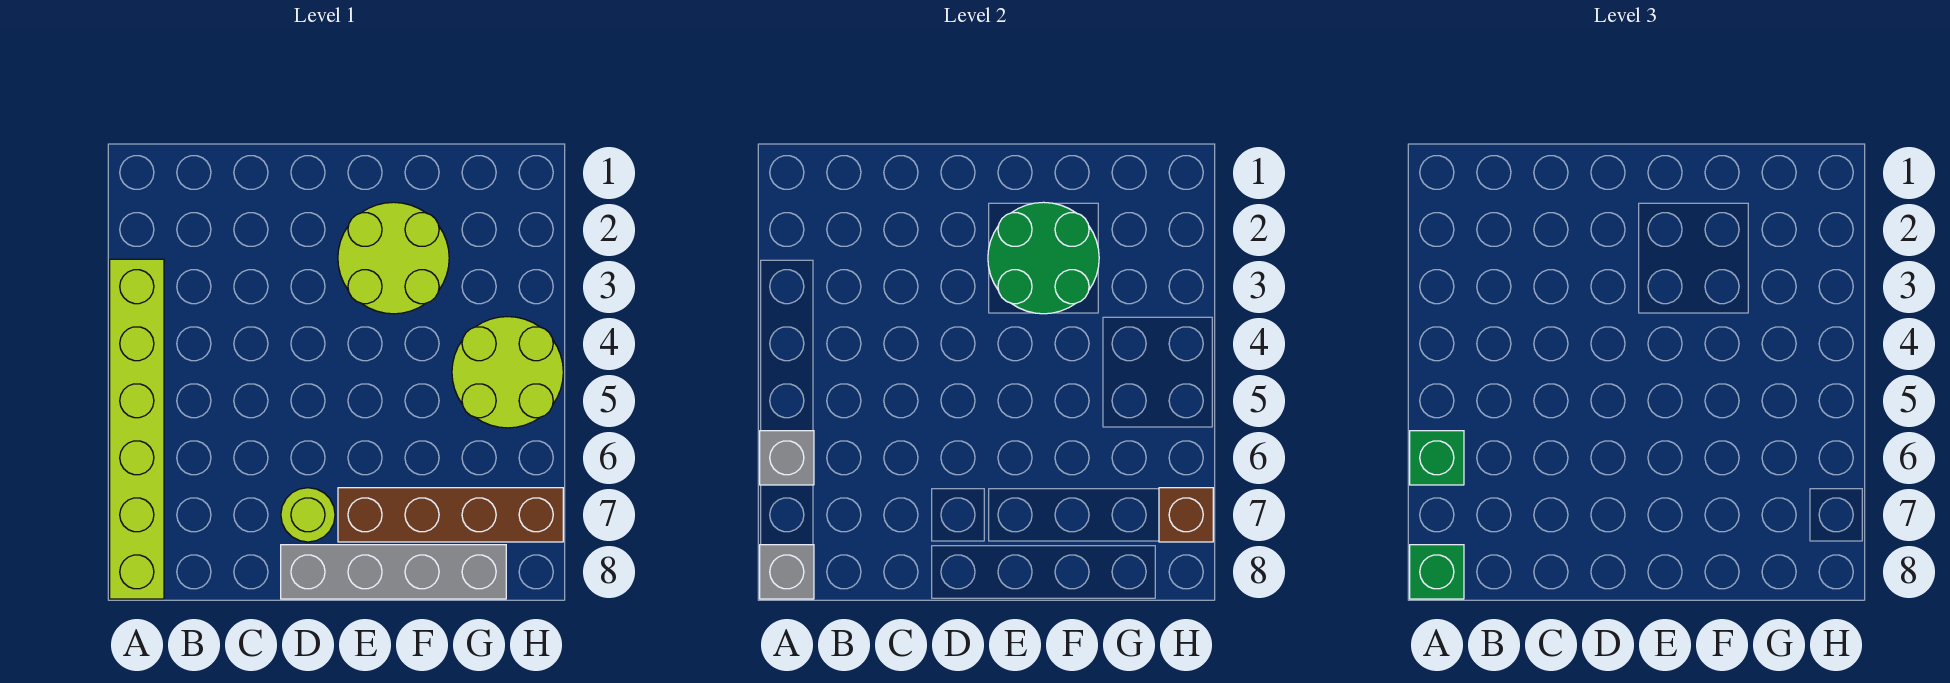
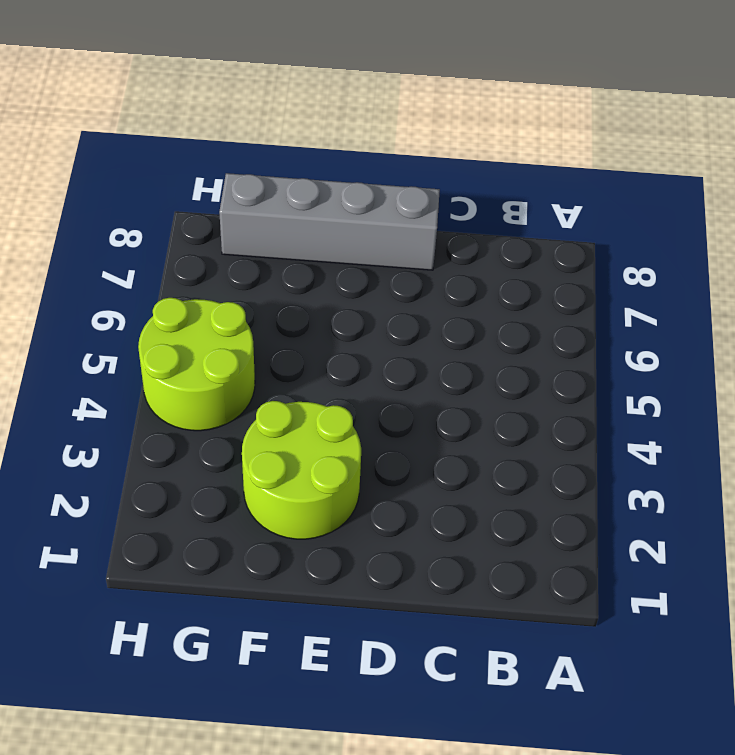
none -> lime brick A3:A8 level 1
none -> lime round brick D7 level 1
none -> brown brick E7:H7 level 1

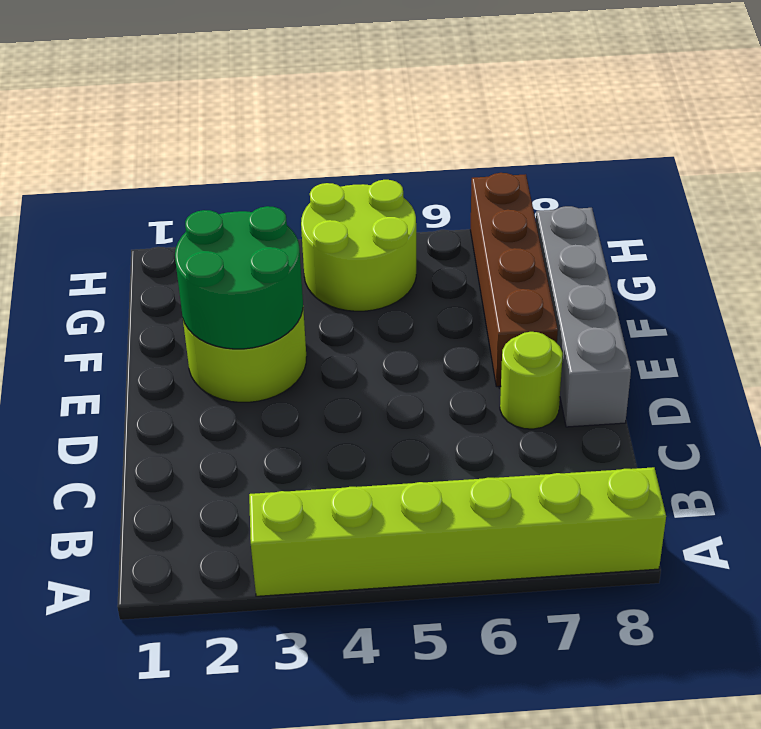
none -> grey brick A6 level 2
none -> grey brick A8 level 2
none -> brown brick H7 level 2

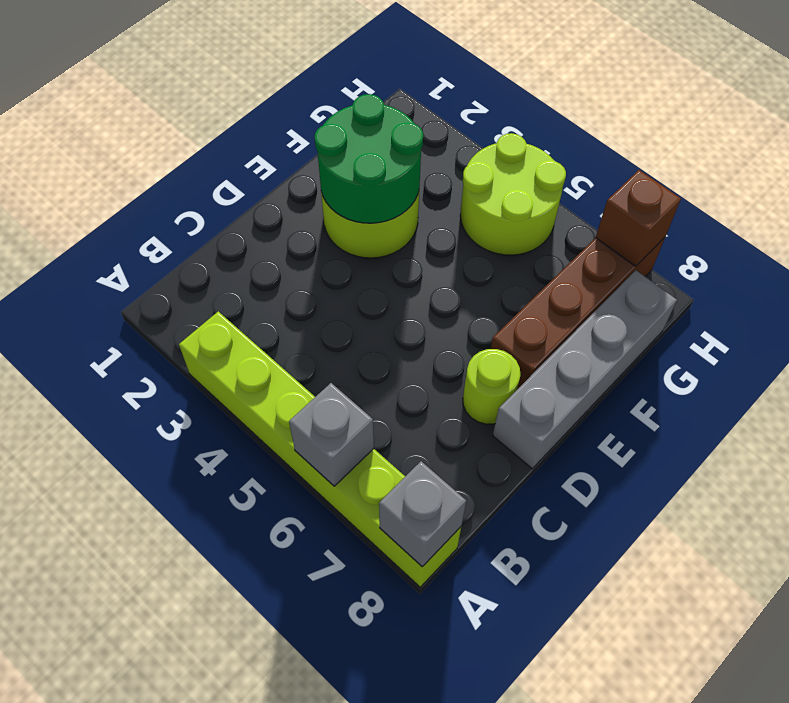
none -> green brick A6 level 3
none -> green brick A8 level 3

